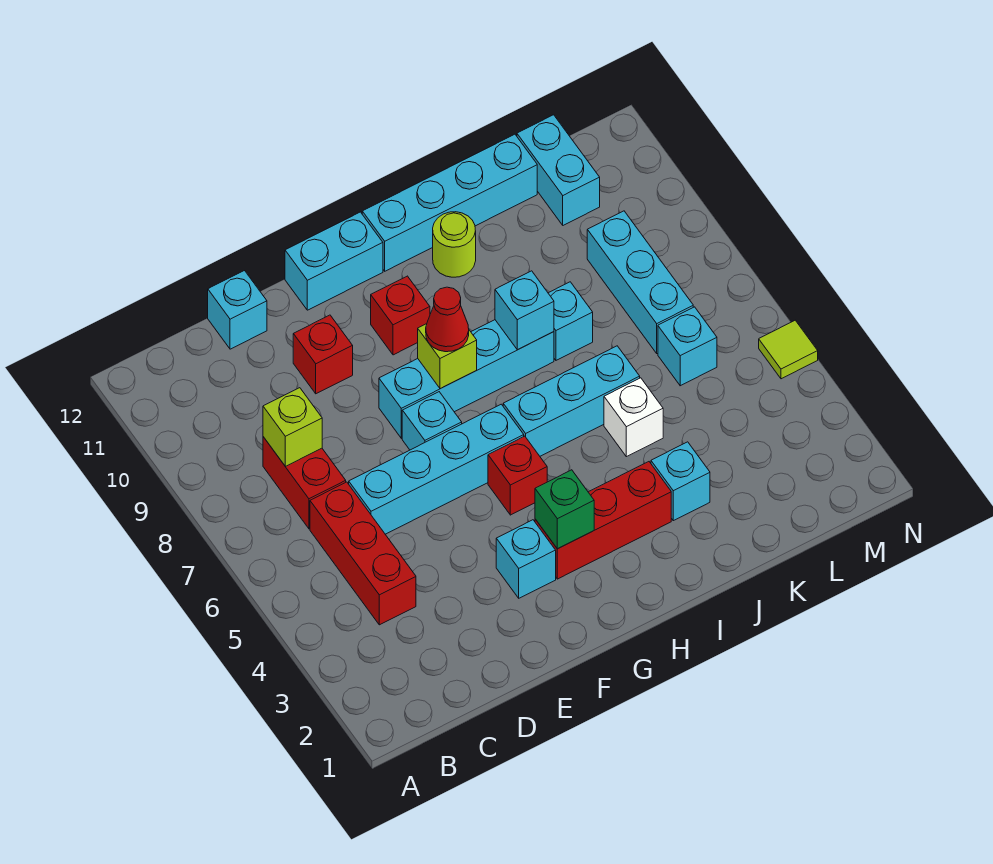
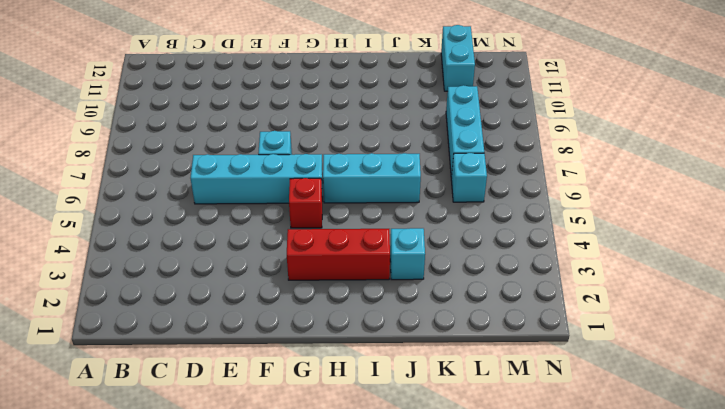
none -> red brick C4:C6 level 1
none -> red brick C7:C8 level 1
none -> cyan brick D12 level 1

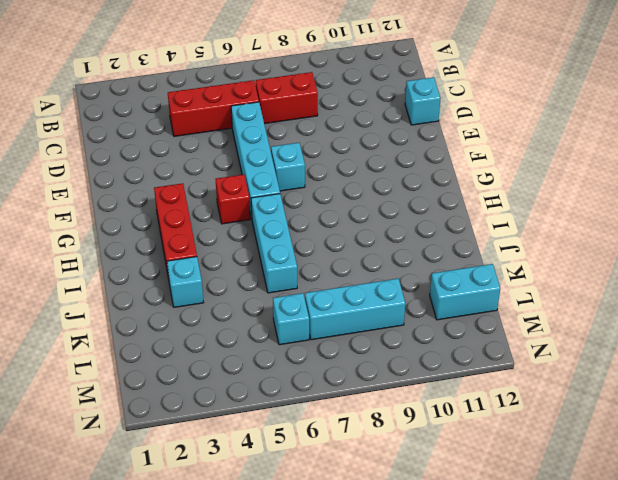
none -> red brick E10 level 1
none -> cyan brick F3 level 1
none -> cyan brick F8:I8 level 1

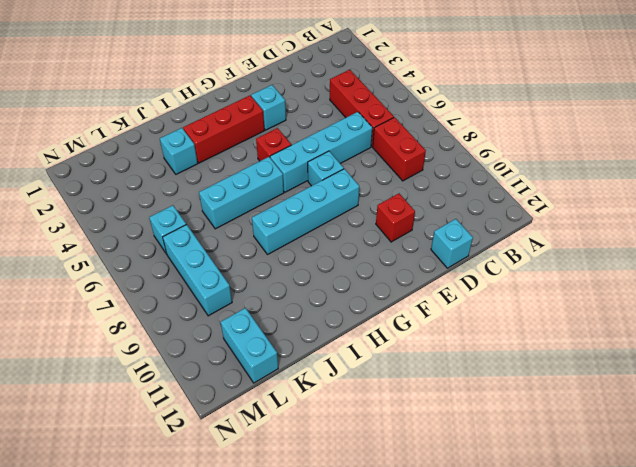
none -> cyan brick F12:G12 level 1
none -> red brick G10 level 1
none -> cyan brick H12:K12 level 1

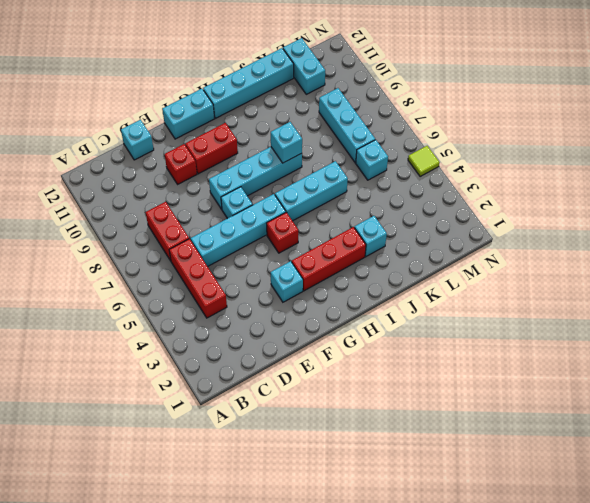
red brick F10:G10 level 1 -> red brick G10 level 1
none -> lime round brick I11 level 1
none -> white brick J5 level 1
none -> cyan brick J8 level 1

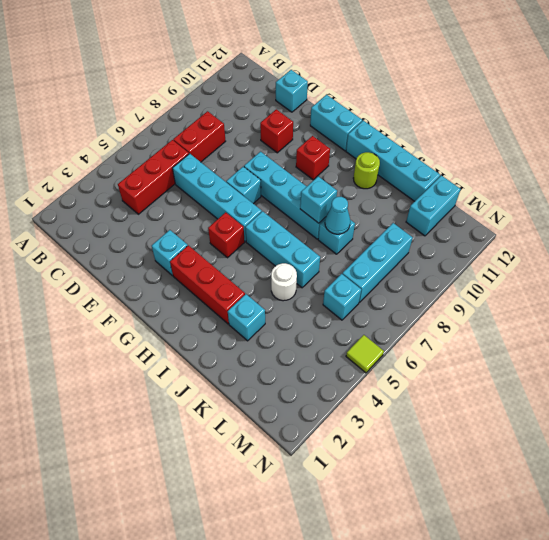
white round brick J5 level 1 -> white brick J5 level 1
cyan cone J8 level 2 -> none
none -> lime brick C8 level 2
none -> green brick G3 level 2
none -> lime brick G8 level 2

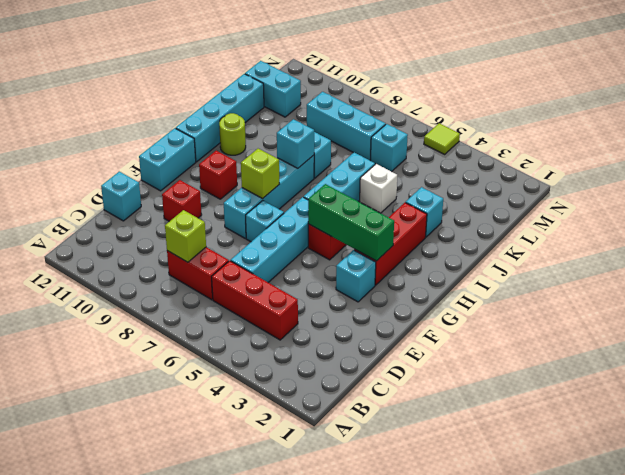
green brick G3:G5 level 2 -> green brick G3 level 2
none -> red cone G8 level 3

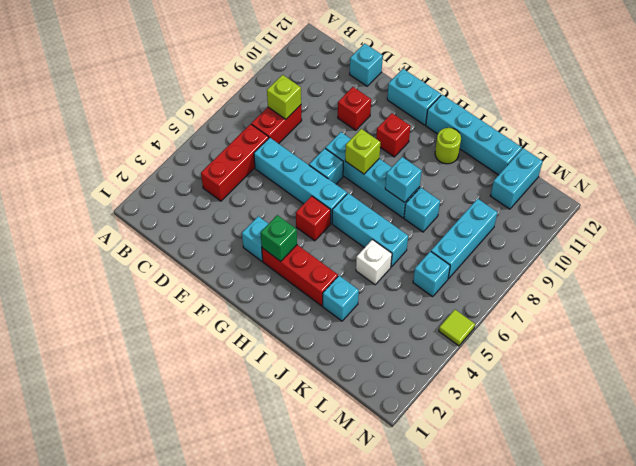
none -> red cone G8 level 3

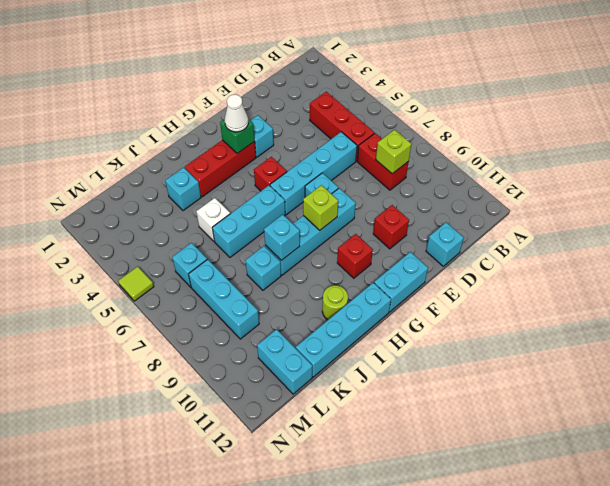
white cone G3 level 3 -> none
none -> red cone G8 level 3

